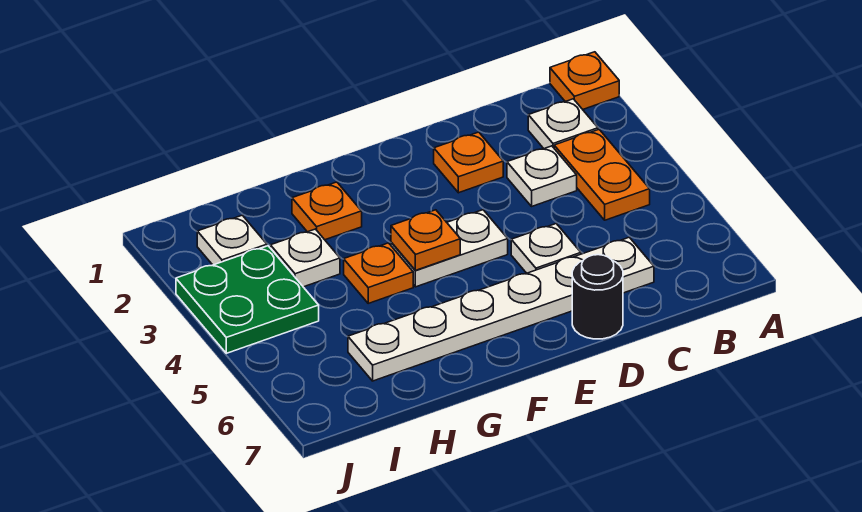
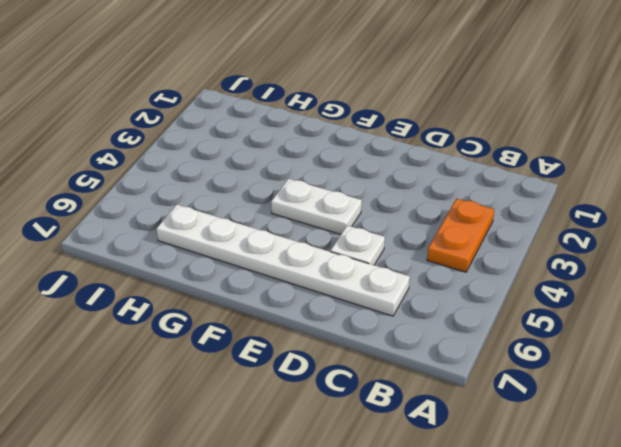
none -> orange plate A1 level 1
none -> white plate B2 level 1
none -> white plate C3 level 1

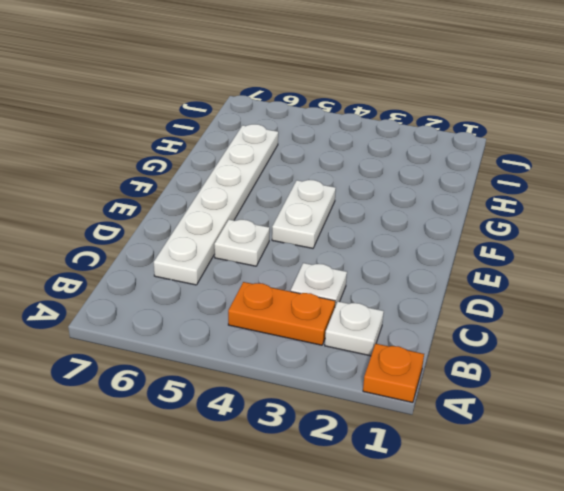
none -> orange plate D2 level 1
none -> black round brick D7 level 1
none -> orange plate G2 level 1

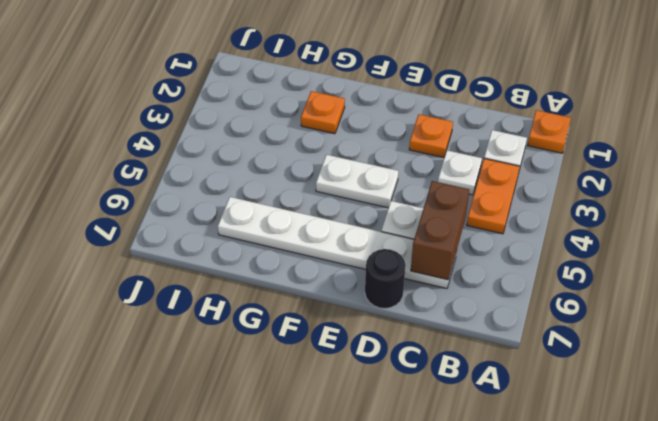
brown brick C5:C6 level 2 -> none
none -> orange plate G4 level 1
none -> white plate H3 level 1
none -> white plate I2 level 1

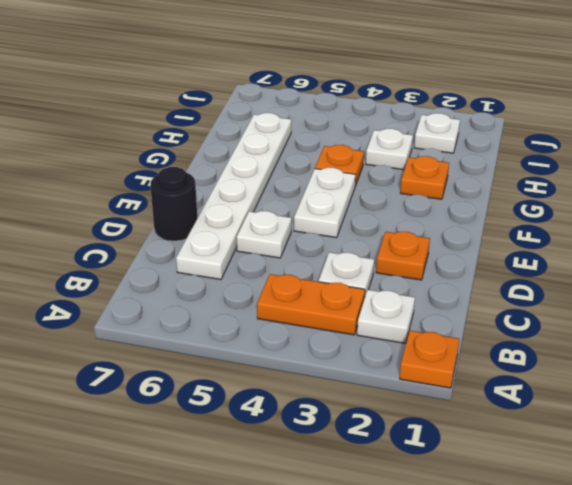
none -> green plate I3:J4 level 1
none -> orange plate F4 level 2

